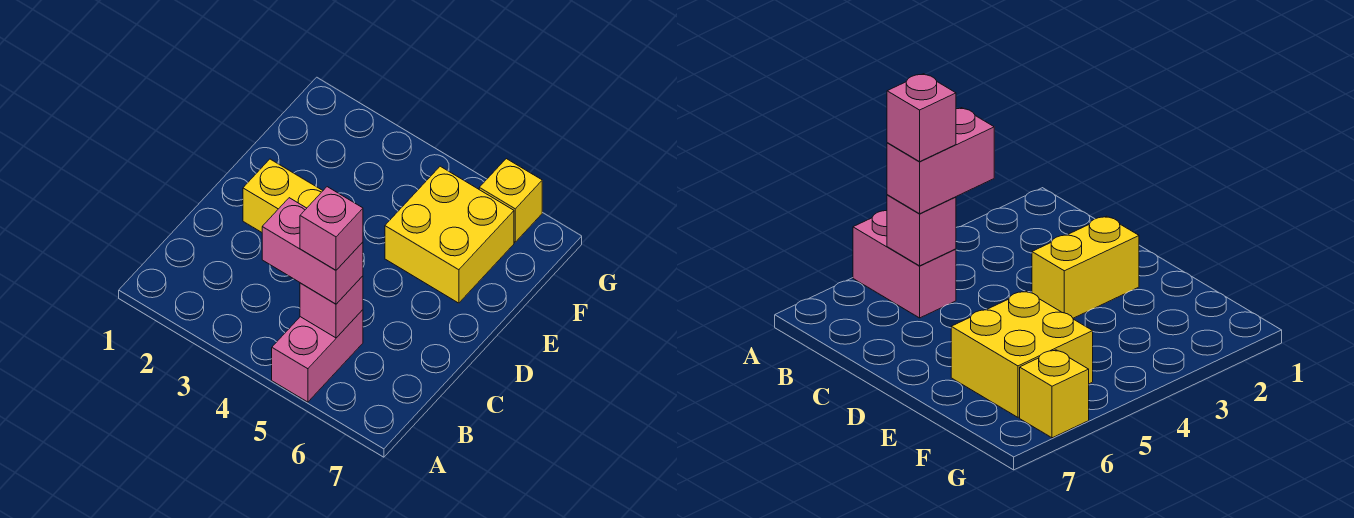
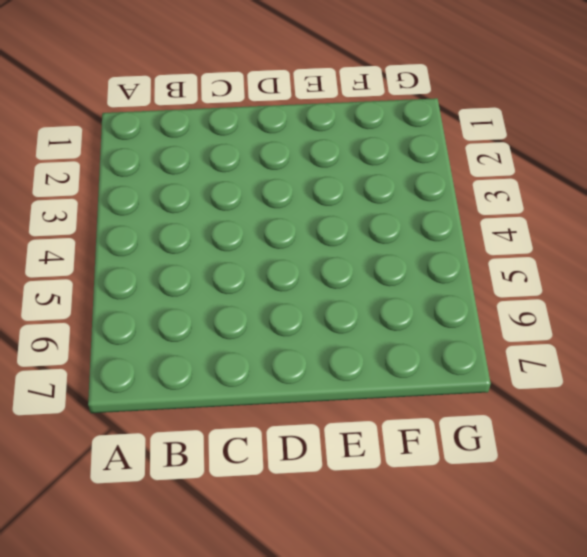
none -> pink brick A5:B5 level 1
none -> yellow brick D2:D3 level 1

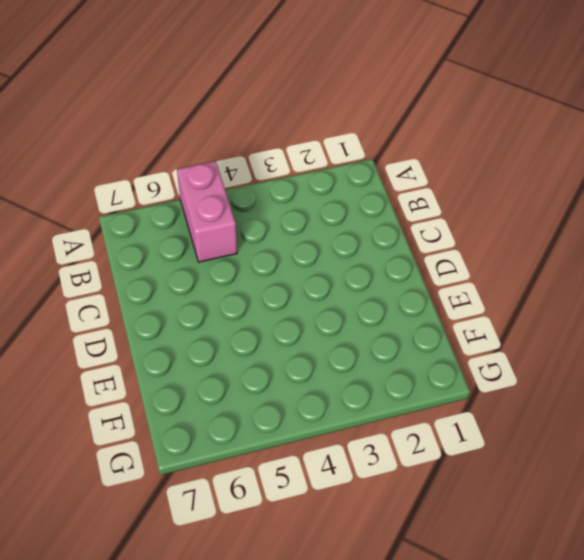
none -> yellow brick D2:D3 level 1
none -> yellow brick E5:F6 level 1

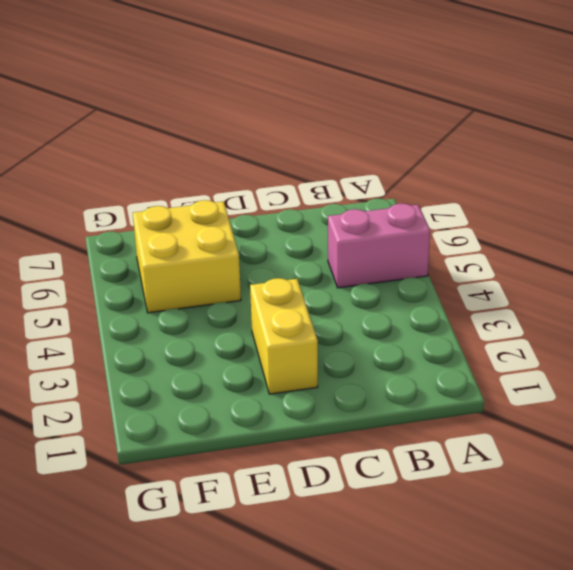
none -> yellow brick G6 level 1
none -> pink brick B5 level 2

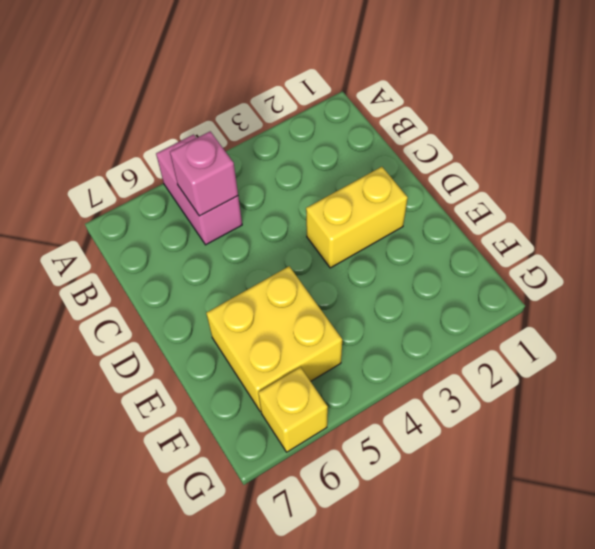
none -> pink brick B4:B5 level 3
none -> pink brick B5 level 4

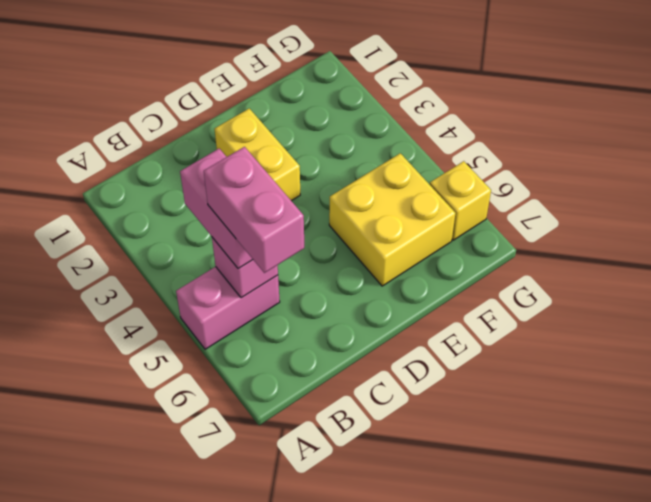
pink brick B5:B6 level 4 -> pink brick B5 level 4

